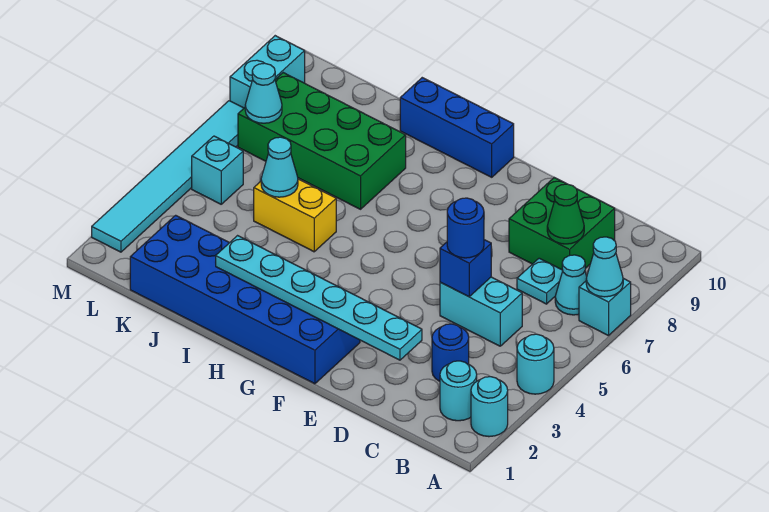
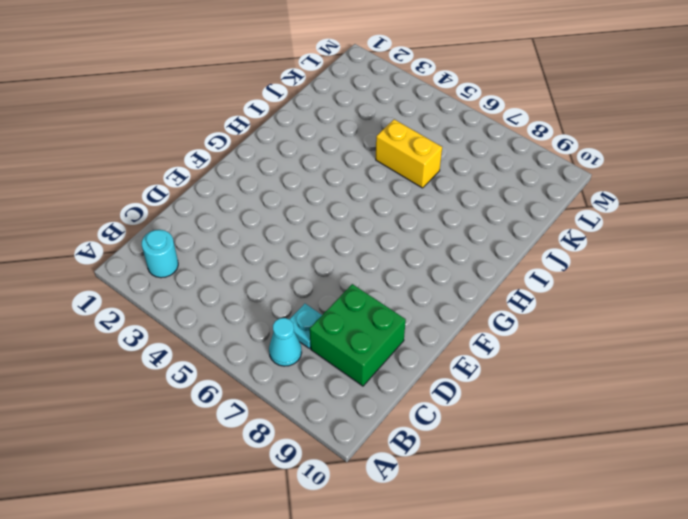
yellow brick J5:J6 level 1 -> yellow brick I5:J5 level 1
none -> cyan round brick A2 level 1
none -> cyan round brick A4 level 1
none -> cyan brick A7 level 1

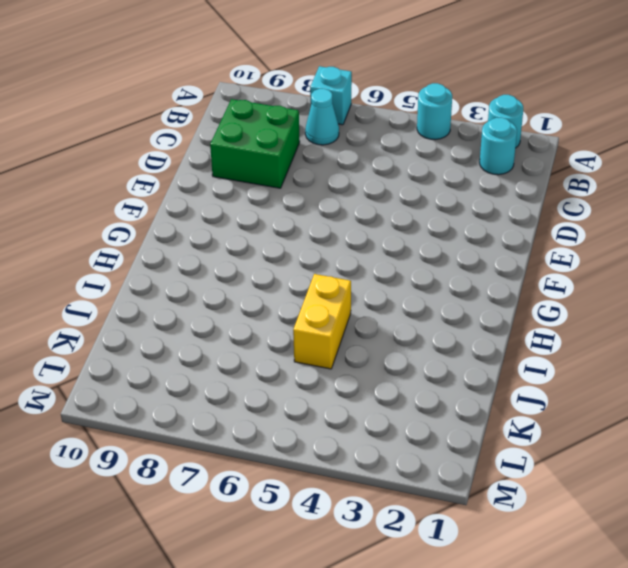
none -> blue round brick C3 level 1
none -> cyan brick C5:D5 level 1
none -> cyan plate C7 level 1

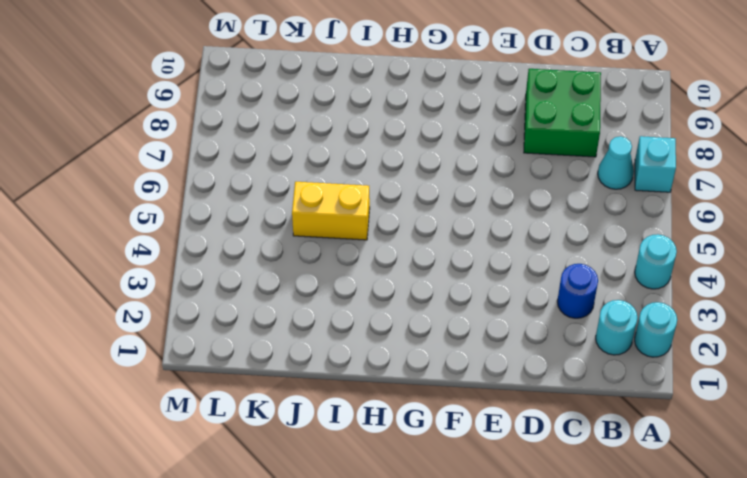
none -> cyan brick C5:D5 level 1
none -> cyan plate C7 level 1
none -> blue brick F1:K2 level 1

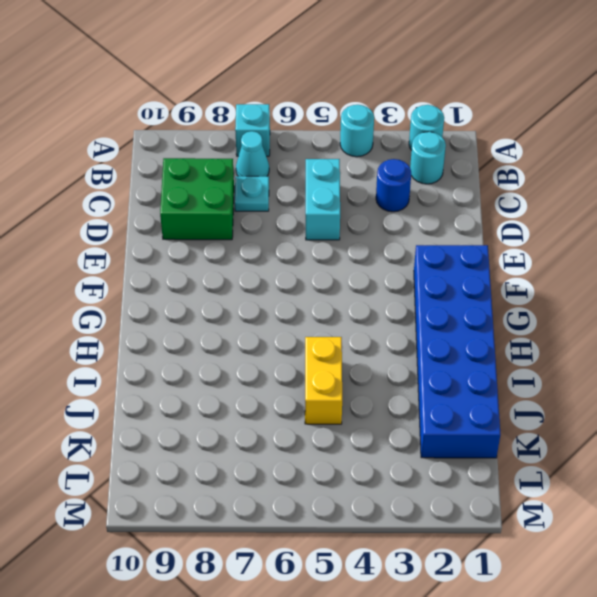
none -> blue brick G10:I10 level 1
none -> green brick I7:L8 level 1
none -> cyan brick L5 level 1

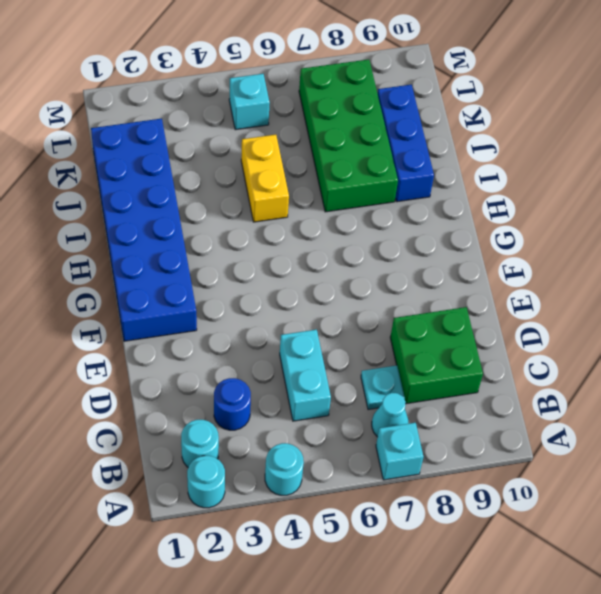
blue brick I9:K9 level 1 -> blue brick G10:I10 level 1
none -> cyan tile M2:M7 level 1
none -> cyan brick M8:M9 level 1
none -> cyan cone A7 level 2

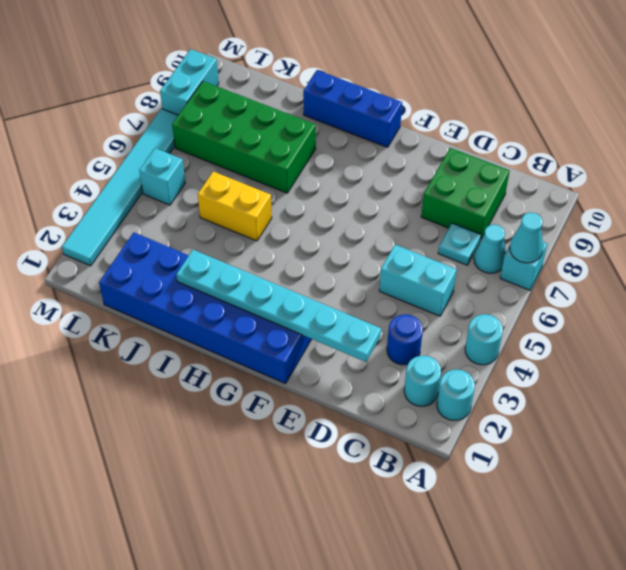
none -> green cone C8 level 2
none -> blue brick D5 level 2
none -> cyan cone J5 level 2

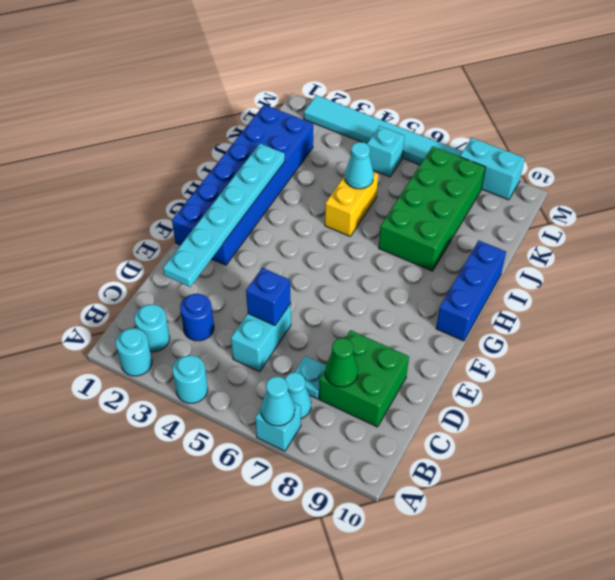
none -> cyan cone L7 level 2
none -> blue round brick D5 level 3

